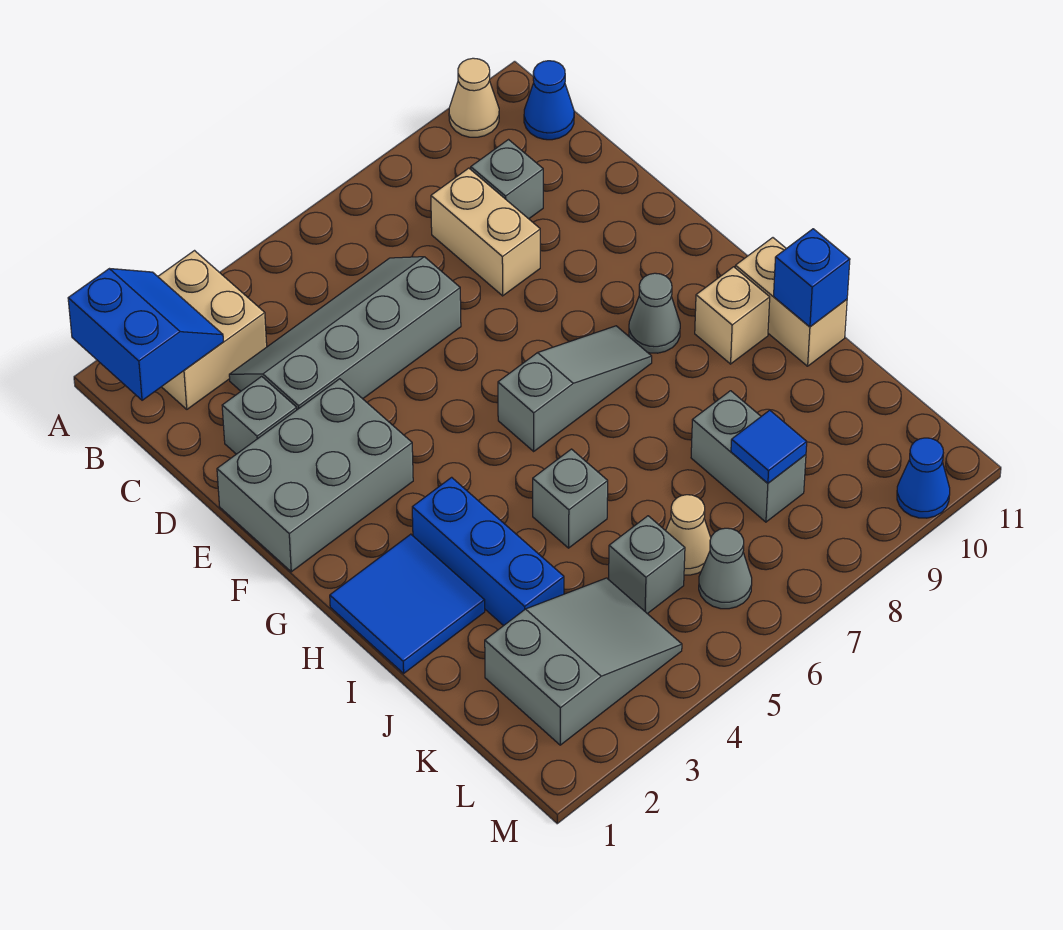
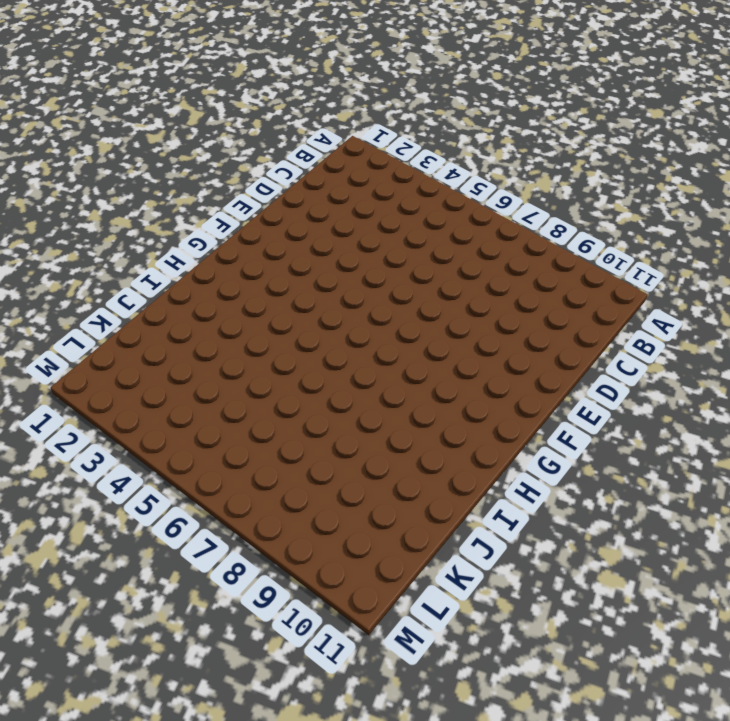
none -> tan brick A2:B3 level 1
none -> tan cone A10 level 1
none -> blue cone B11 level 1

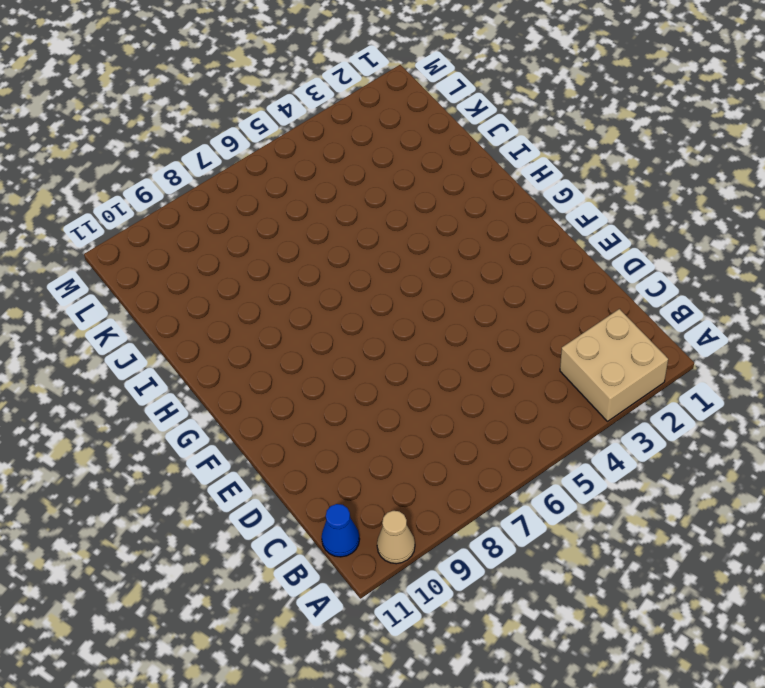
none -> grey slope C3:D6 level 1 top D
none -> tan brick C8:D8 level 1
none -> grey brick C9 level 1

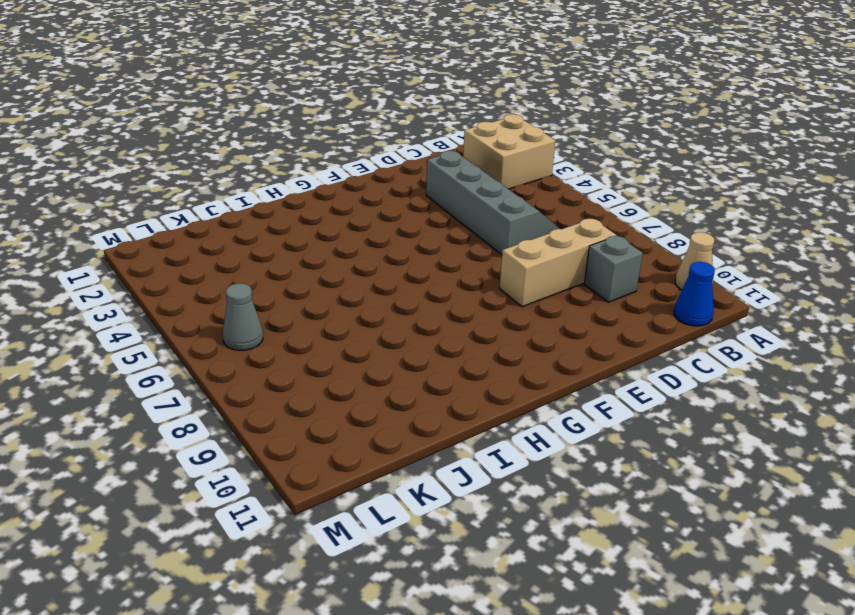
tan brick C8:E8 level 1 -> tan brick C8:D8 level 1
none -> grey brick D2 level 1
none -> grey brick E1:F3 level 1
none -> grey slope G6:G8 level 1 top 6

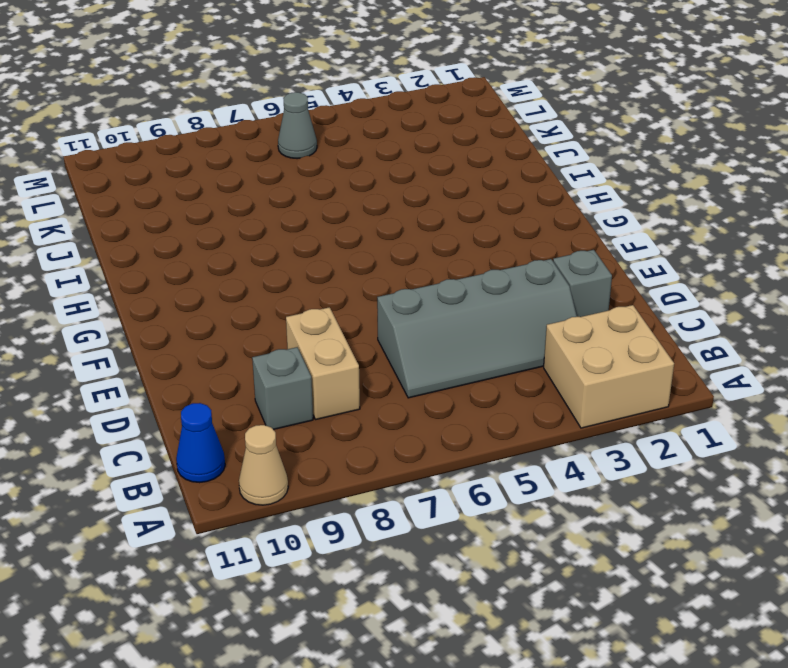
none -> grey brick E1:F3 level 1
none -> grey slope G6:G8 level 1 top 6
none -> grey cone G9 level 1

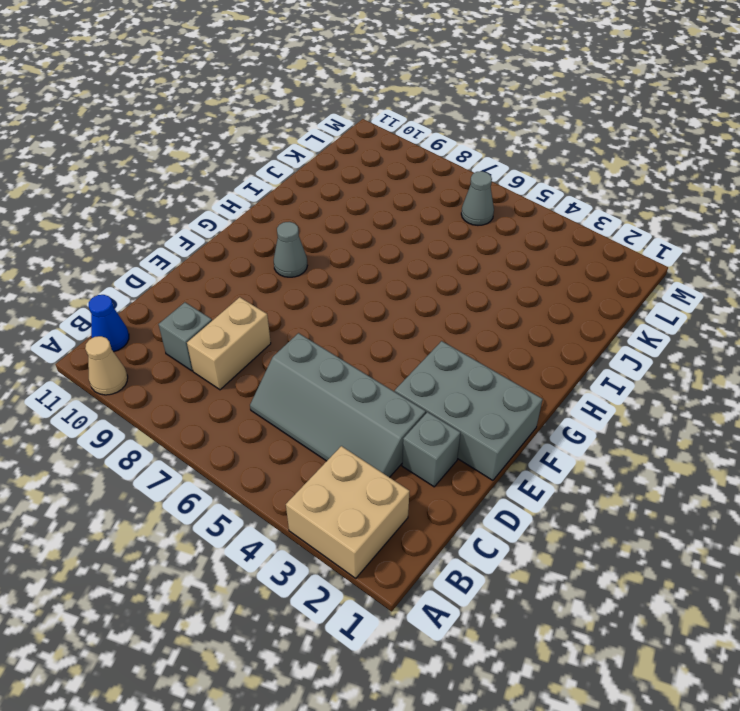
none -> grey slope G6:G8 level 1 top 6
none -> blue tile H1:I2 level 1
none -> blue brick H3:J3 level 1

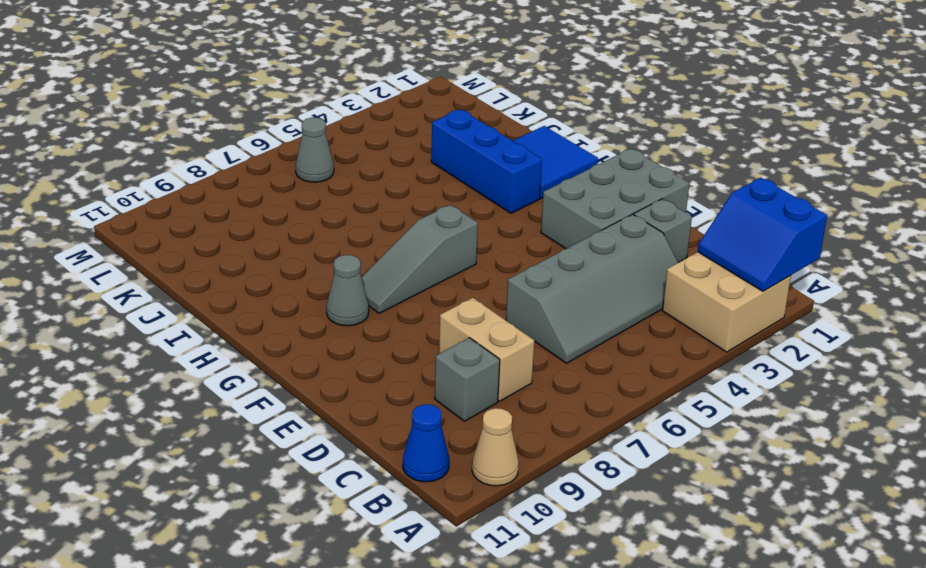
none -> tan brick H10 level 1
none -> tan brick H11:I11 level 1
none -> grey brick I5 level 1

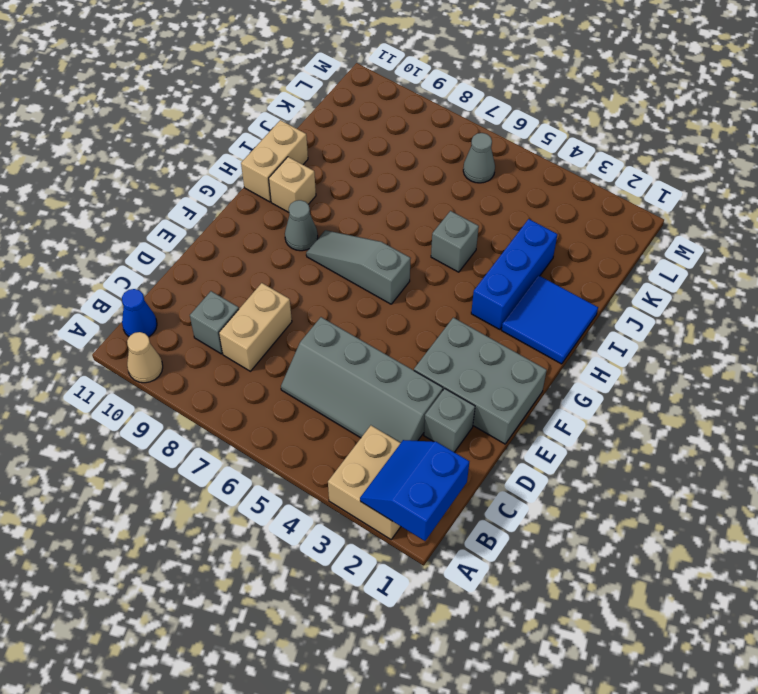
none -> grey brick J8:K8 level 1
none -> grey slope K2:L4 level 1 top 2
none -> grey brick K5 level 1

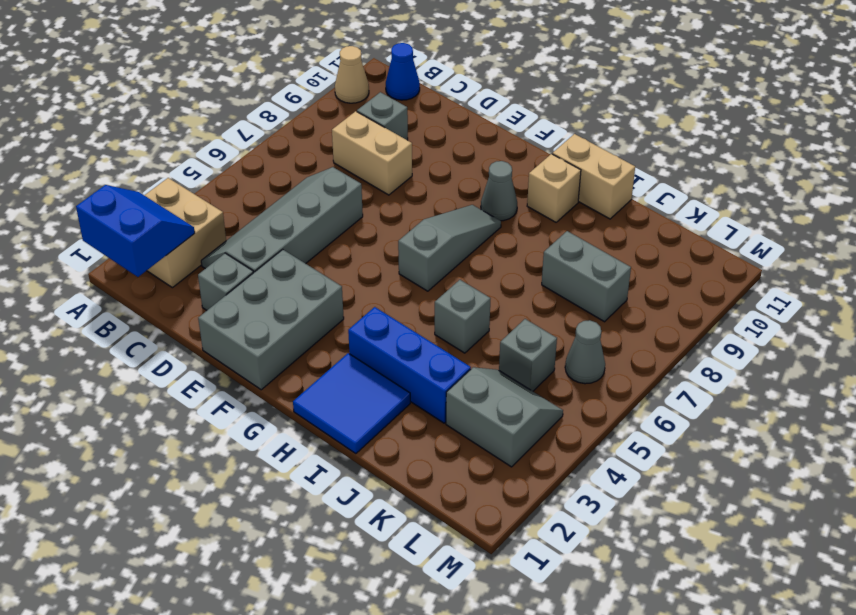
grey slope K3:L4 level 1 top 3 -> grey slope K2:L4 level 1 top 2
none -> tan cone K6 level 1
none -> blue cone M10 level 1
none -> blue brick I11 level 2

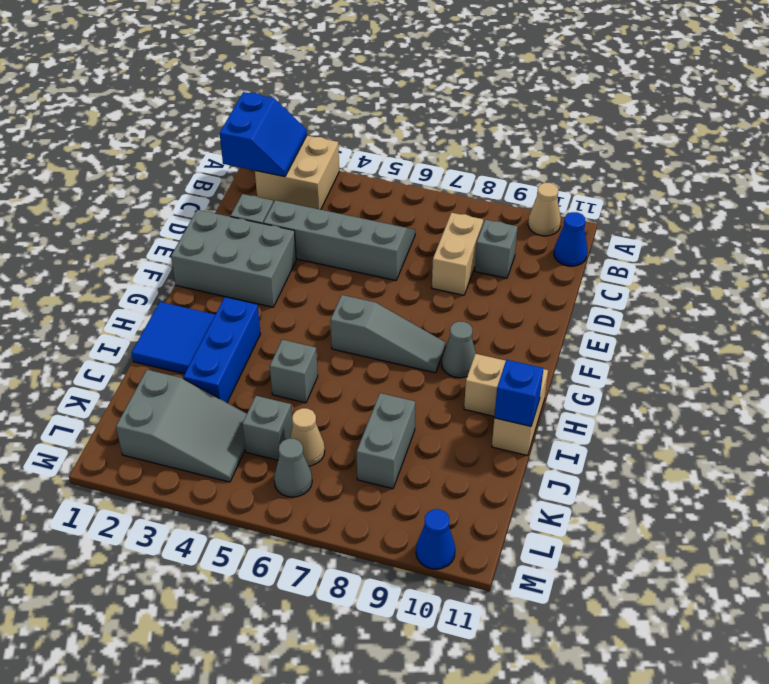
none -> blue tile K8 level 2

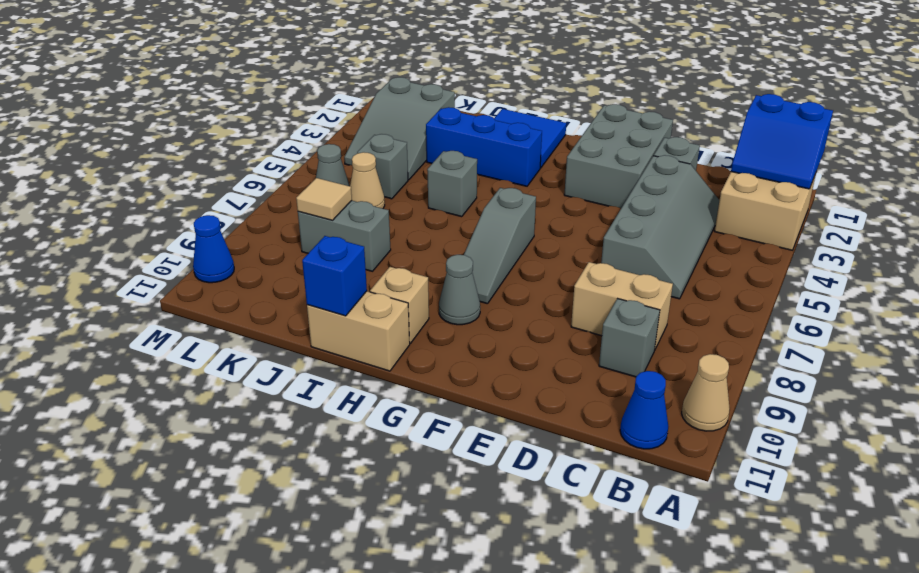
tan tile K8 level 2 -> blue tile K8 level 2

